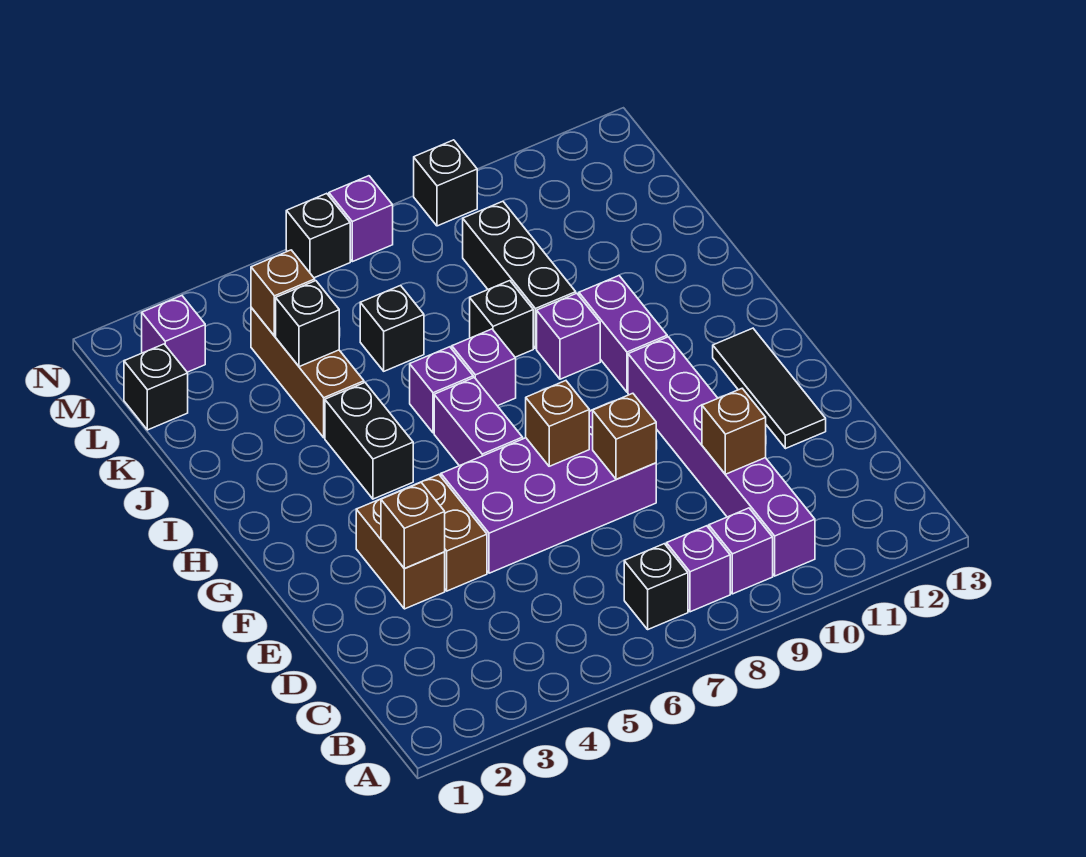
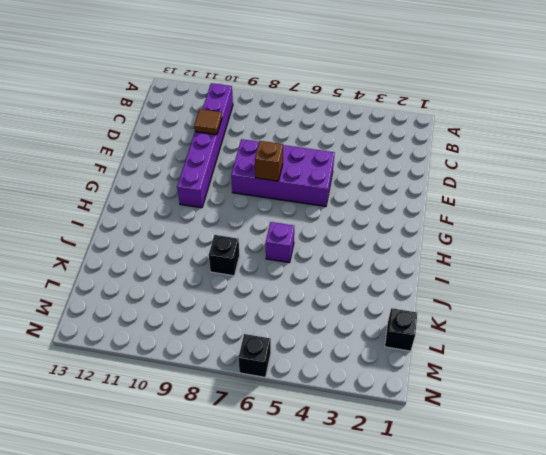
brown tile D10 level 2 -> brown brick D10 level 2
none -> black brick B7 level 1
none -> purple brick B8 level 1
none -> purple brick B9 level 1

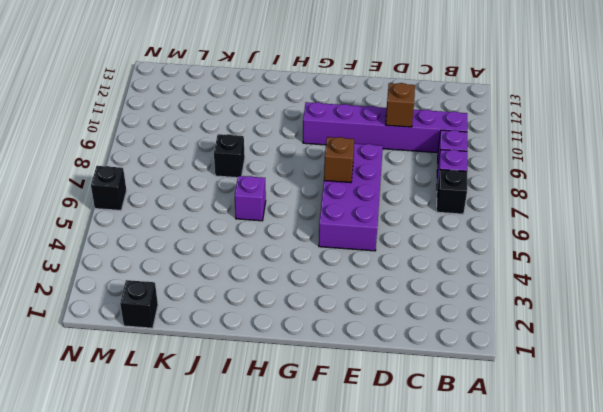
none -> brown brick E3:F3 level 1
none -> brown brick E4:F4 level 1
none -> black tile E12:G12 level 1

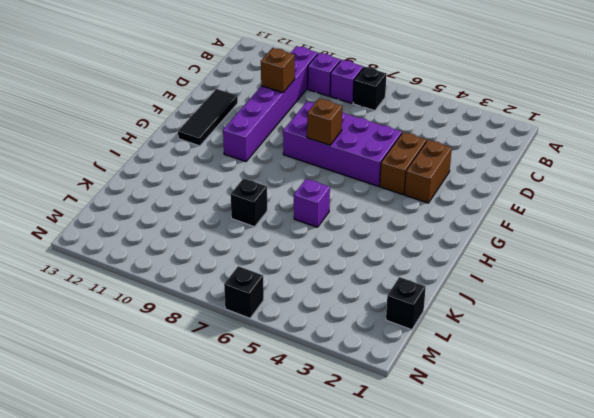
none -> purple brick G6:H6 level 1
none -> black brick H4:I4 level 1
none -> purple brick H10:I10 level 1

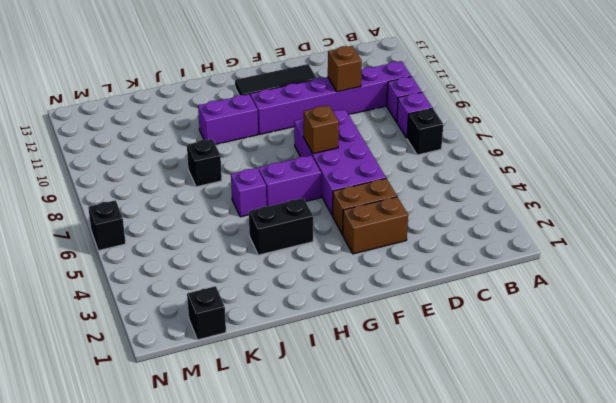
none -> purple brick I7 level 1
none -> purple brick I9 level 1
none -> brown brick J4:L4 level 1

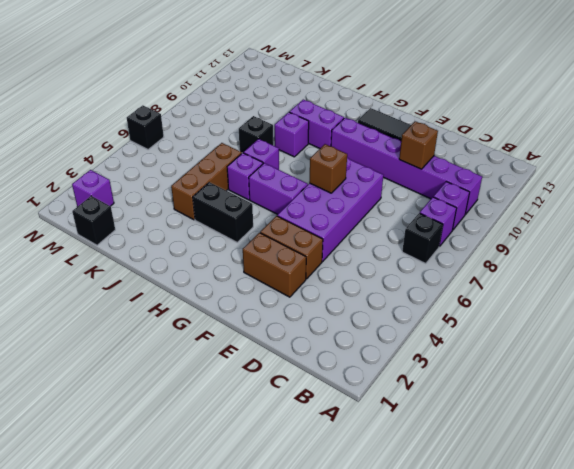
brown brick J4:J6 level 1 -> brown brick J4:L4 level 1
none -> black brick J9:L9 level 1
none -> black brick K6 level 1
none -> purple brick N7 level 1

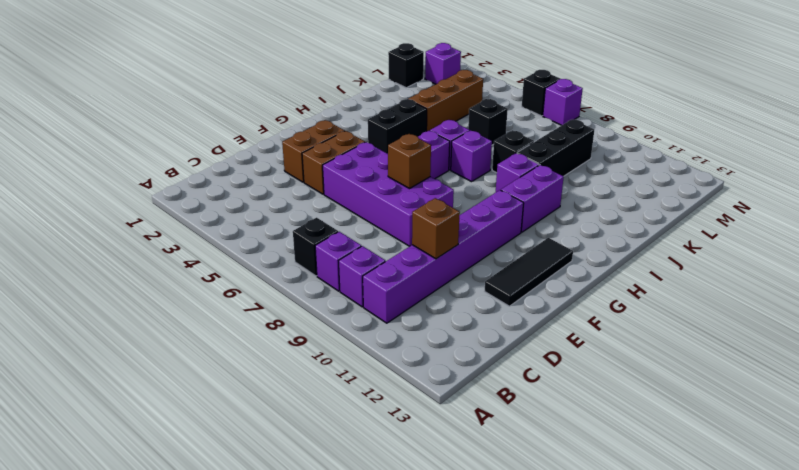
none -> black brick N9 level 1
none -> brown brick E3 level 2
none -> brown brick E8 level 2

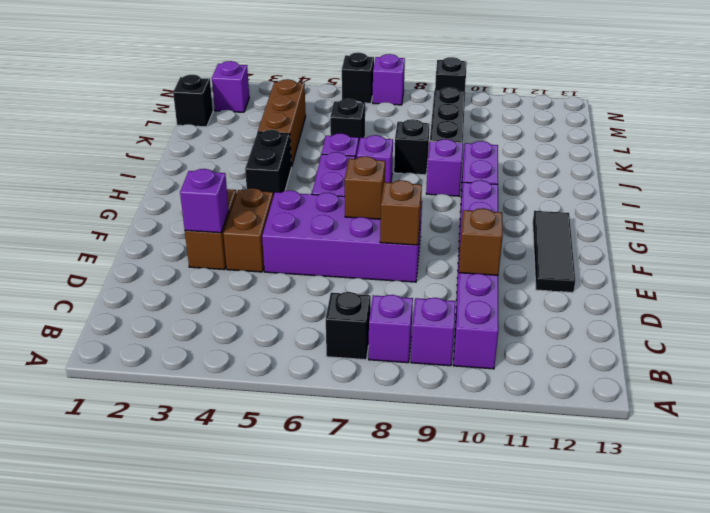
purple brick E3 level 2 -> brown brick E3 level 2
none -> black brick K4 level 2
none -> brown brick L4 level 2

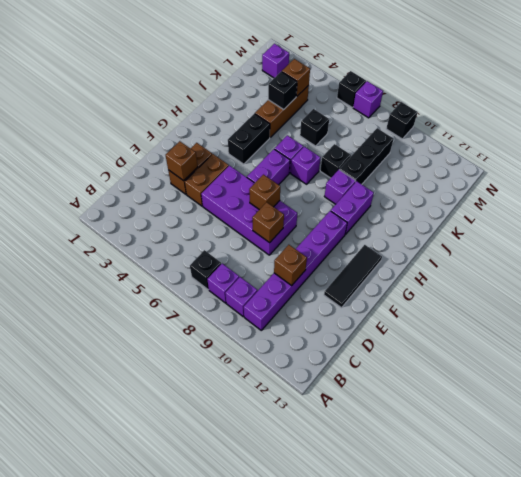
none -> black brick L1 level 1

